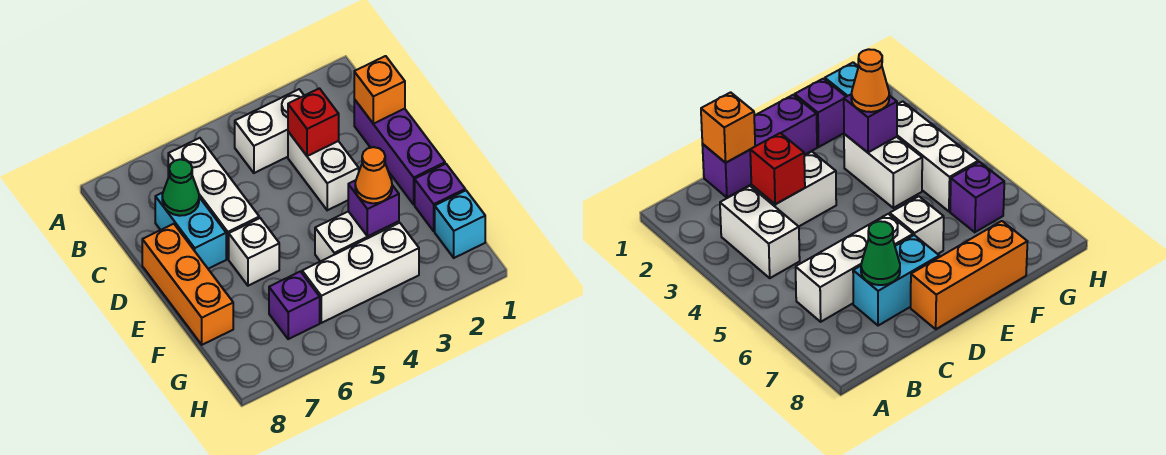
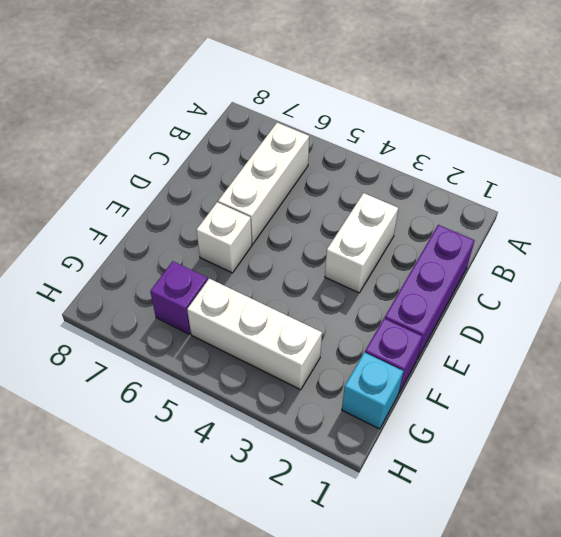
none -> white brick B3:B4 level 1
none -> cyan brick C7:D7 level 1
none -> orange brick D8:F8 level 1

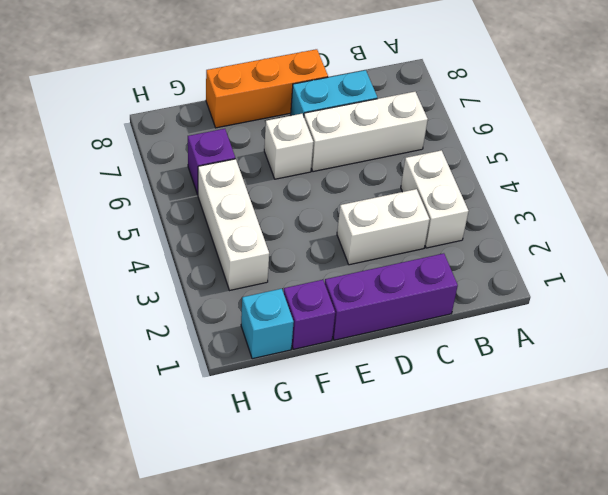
none -> white brick F3:F4 level 1
none -> orange brick C1 level 2
none -> red brick C3 level 2

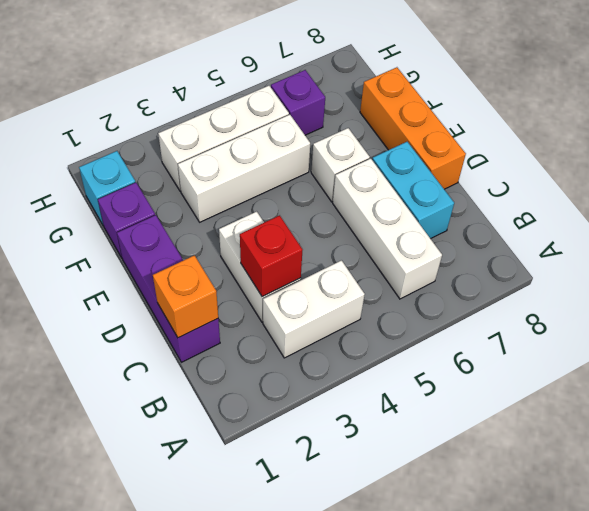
white brick F3:F5 level 1 -> white brick F3:F4 level 1
none -> green cone C7 level 2
none -> purple brick F3 level 2
none -> orange cone F3 level 3

